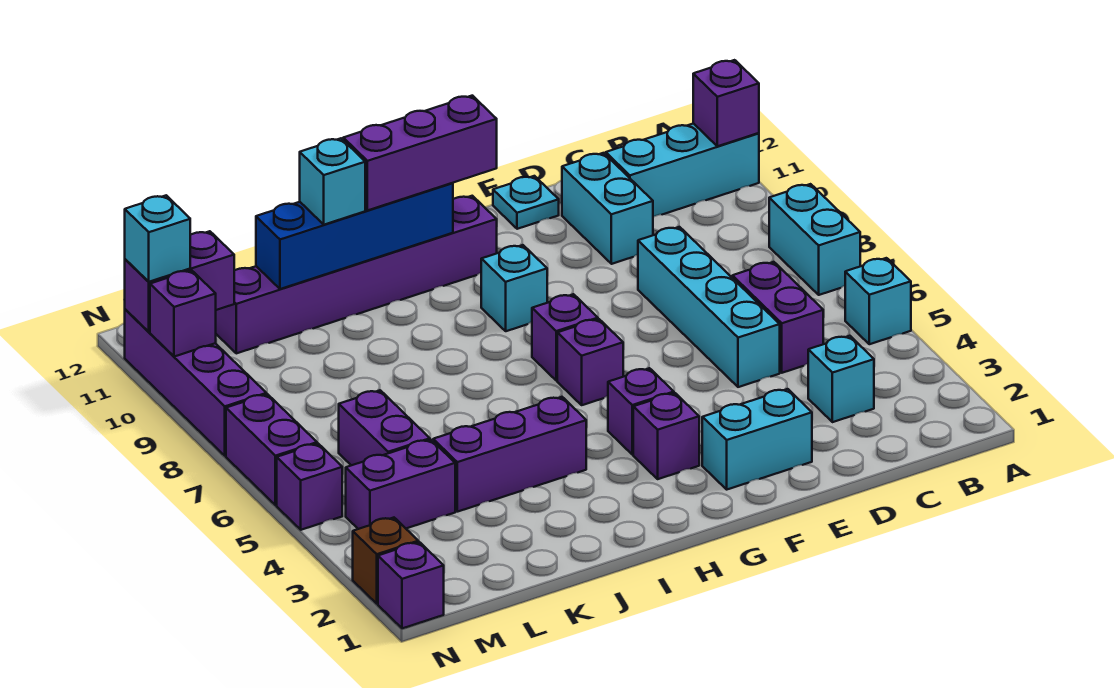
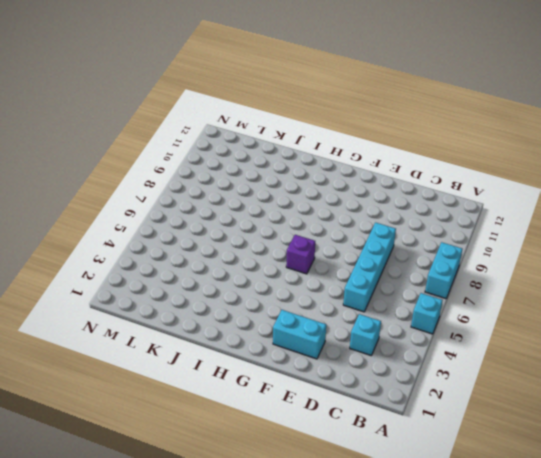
none -> cyan brick A11:C11 level 1
none -> purple brick C5:C6 level 1
none -> cyan brick D10:D11 level 1
none -> cyan plate E12 level 1

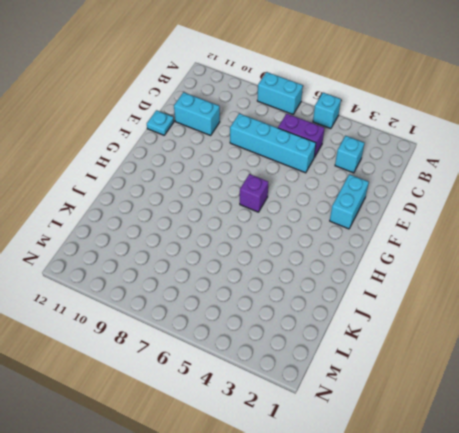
none -> cyan brick A11:C11 level 1
none -> purple brick G3 level 1
none -> purple brick G4 level 1
none -> purple brick G7 level 1

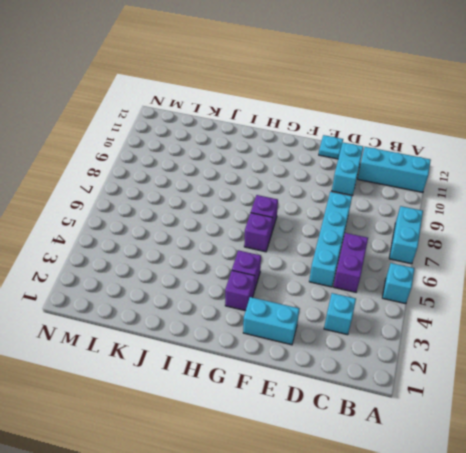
none -> cyan brick G9 level 1
none -> purple brick G11:L11 level 1
none -> purple brick I4:K4 level 1
none -> purple brick L4:M4 level 1

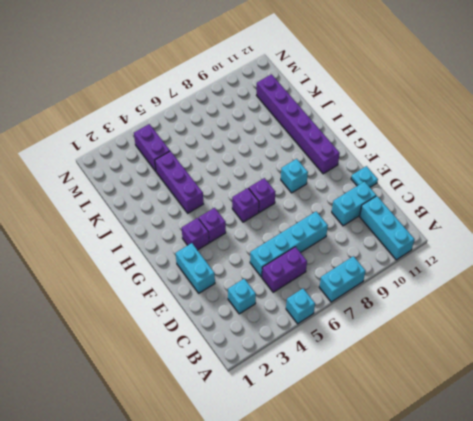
none -> purple brick L5:L6 level 1
none -> purple brick N1 level 1
none -> brown brick N2 level 1
none -> purple brick N5 level 1

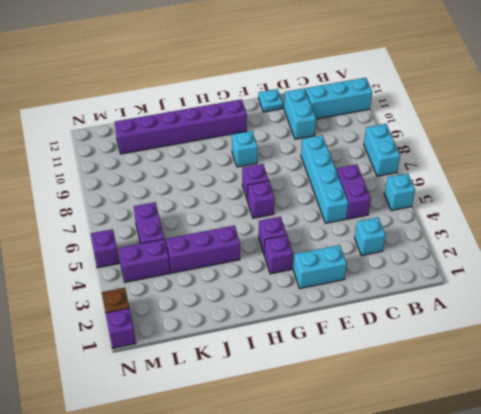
none -> purple brick N6:N7 level 1
none -> purple brick N8:N11 level 1
none -> purple brick A11 level 2
none -> blue brick H11:K11 level 2

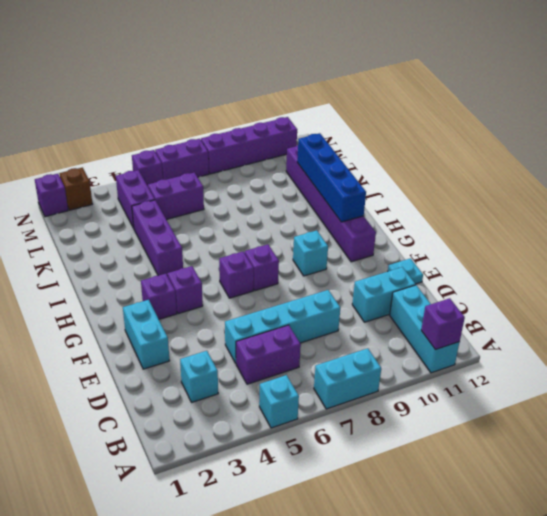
none -> purple brick M11:N11 level 2
none -> purple brick N10 level 2
none -> purple brick G11:I11 level 3
none -> cyan brick J11 level 3

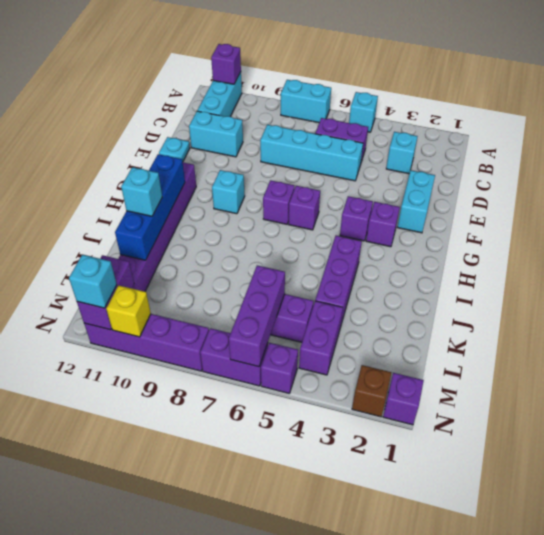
purple brick L6:N6 level 2 -> purple brick G11:I11 level 3
yellow brick N10 level 2 -> purple brick N10 level 2

